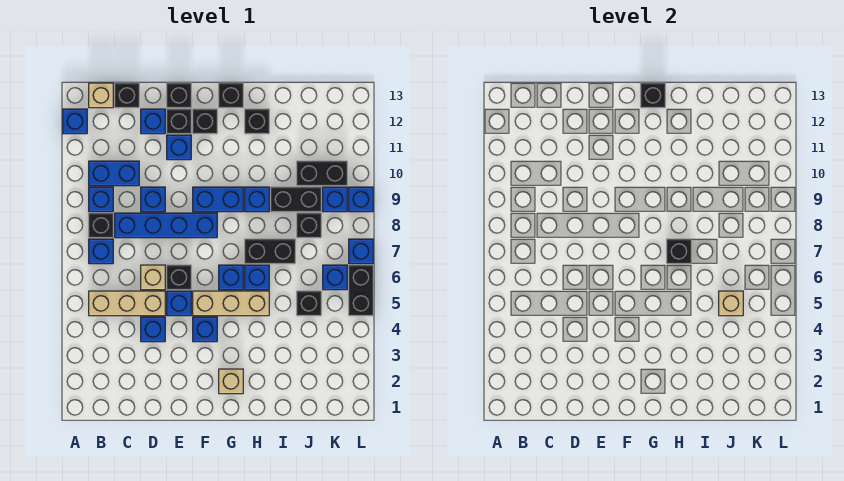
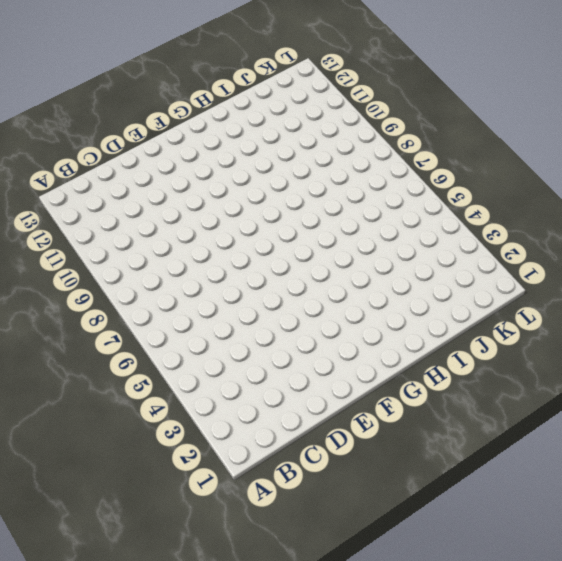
none -> blue brick A12 level 1
none -> tan brick B5:D5 level 1
none -> blue brick B7 level 1
none -> black brick B8 level 1

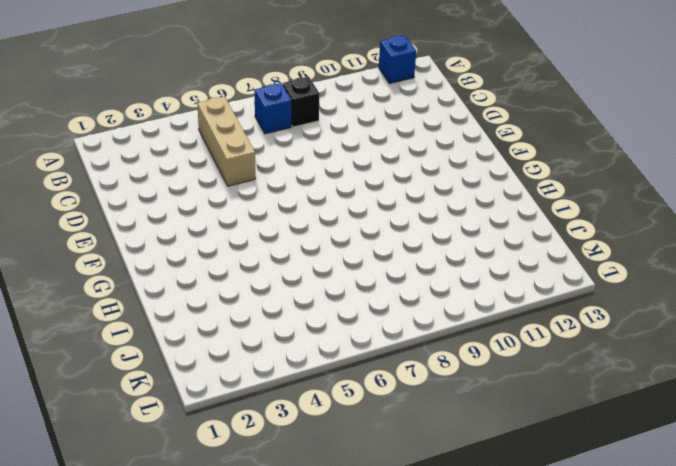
none -> blue brick B9 level 1
none -> blue brick B10:C10 level 1
none -> tan brick B13 level 1
none -> blue brick C8:F8 level 1

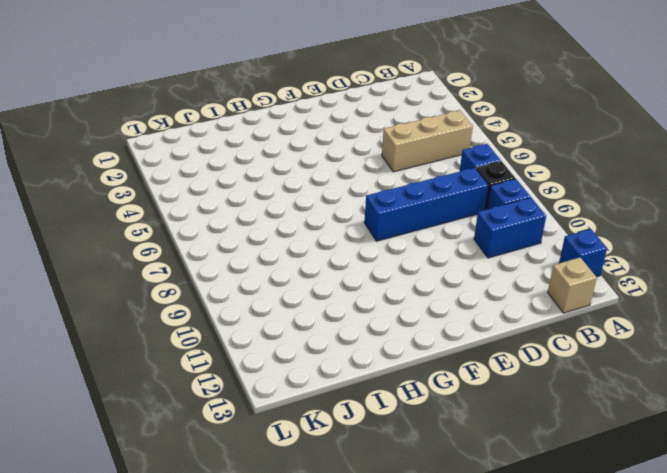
none -> black brick C13 level 1
none -> blue brick D4 level 1
none -> tan brick D6 level 1
none -> blue brick D9 level 1

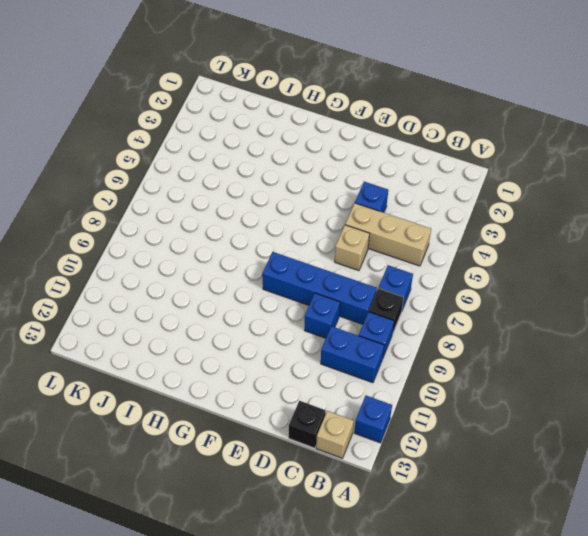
none -> blue brick D12 level 1
none -> blue brick E5 level 1
none -> black brick E6 level 1
none -> blue brick E11 level 1

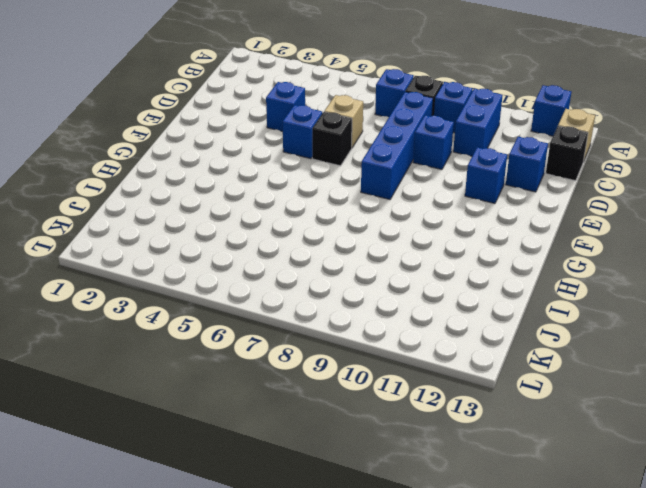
none -> tan brick B5:D5 level 1
none -> black brick E12 level 1
none -> black brick E13 level 1
none -> blue brick F4 level 1

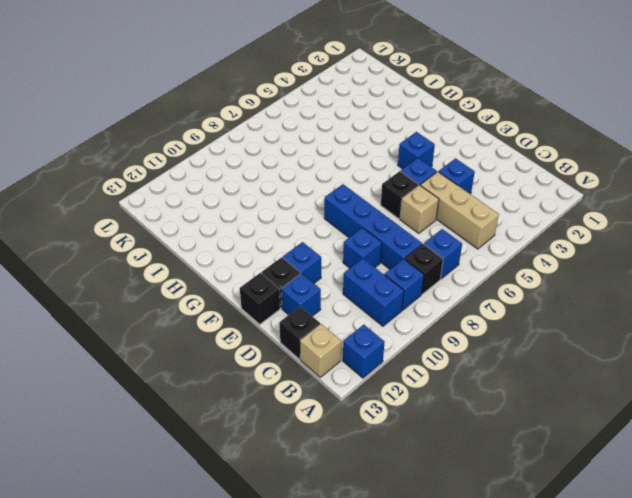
none -> tan brick F5:H5 level 1
none -> blue brick F9:G9 level 1
none -> black brick F12 level 1
none -> tan brick G2 level 1

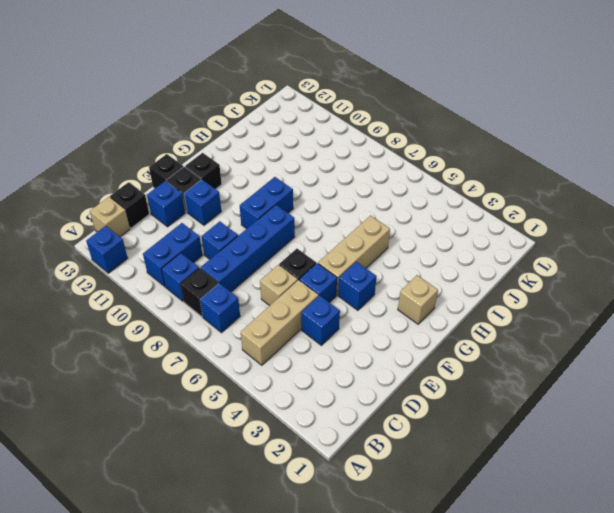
none -> blue brick G6 level 1
none -> black brick G13 level 1
none -> blue brick H6 level 1
none -> black brick H7:I7 level 1

